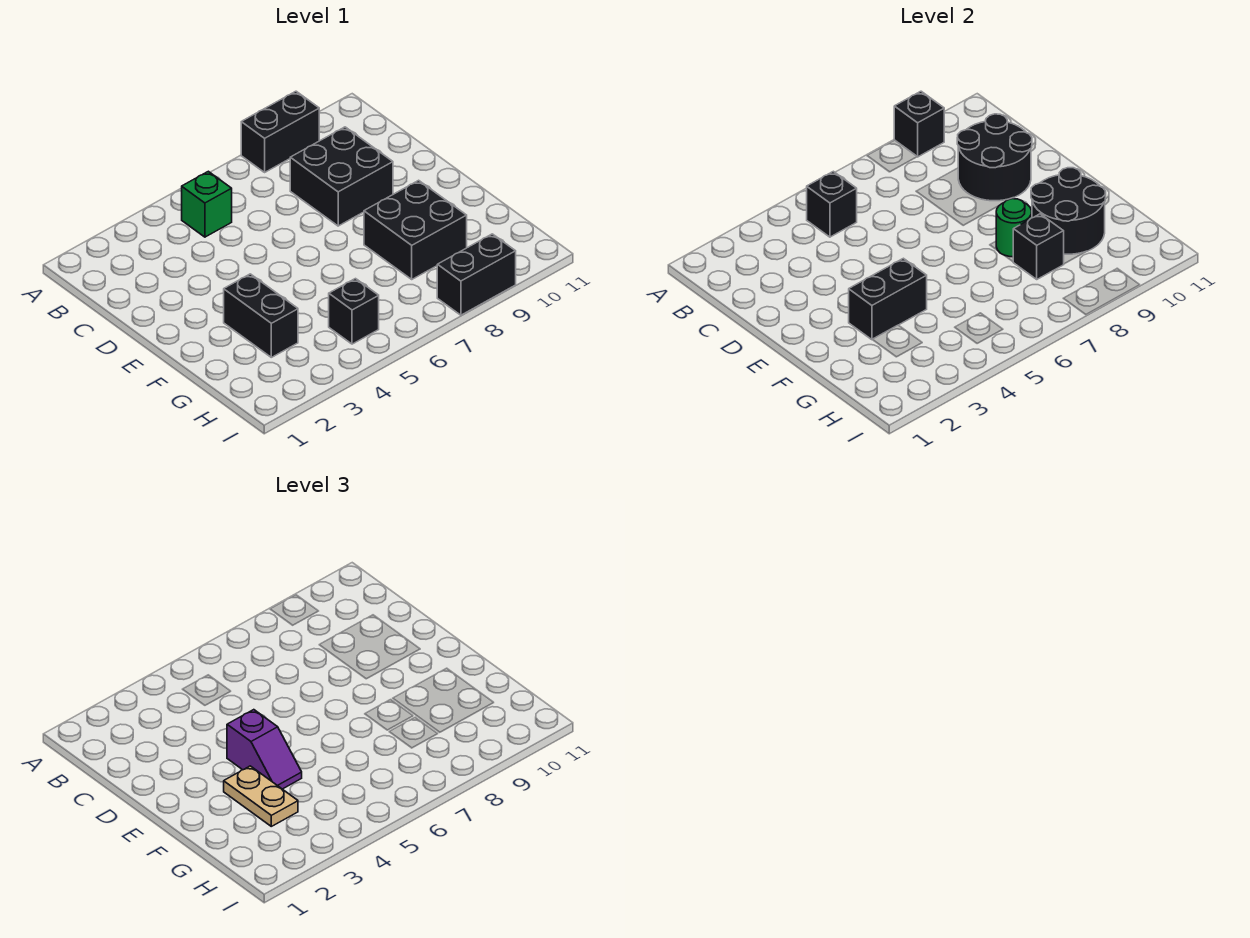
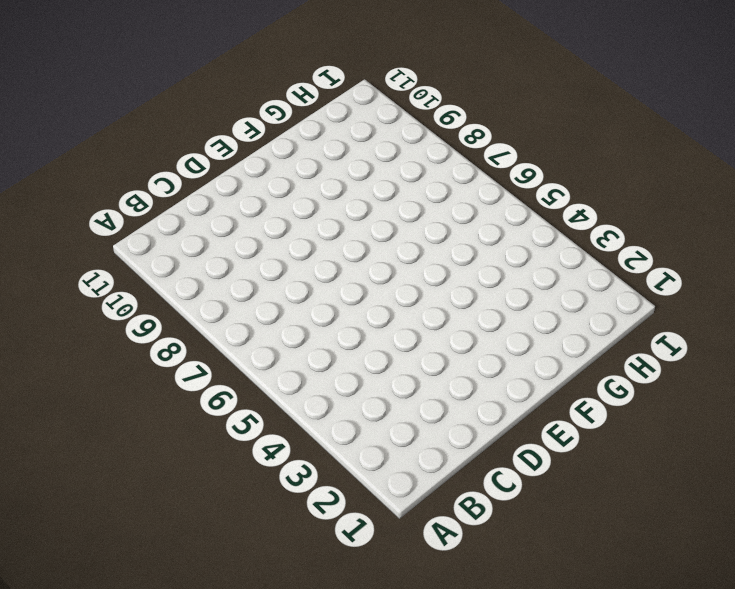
none -> black brick A8:A9 level 1
none -> green brick B5 level 1
none -> black brick C8:D9 level 1

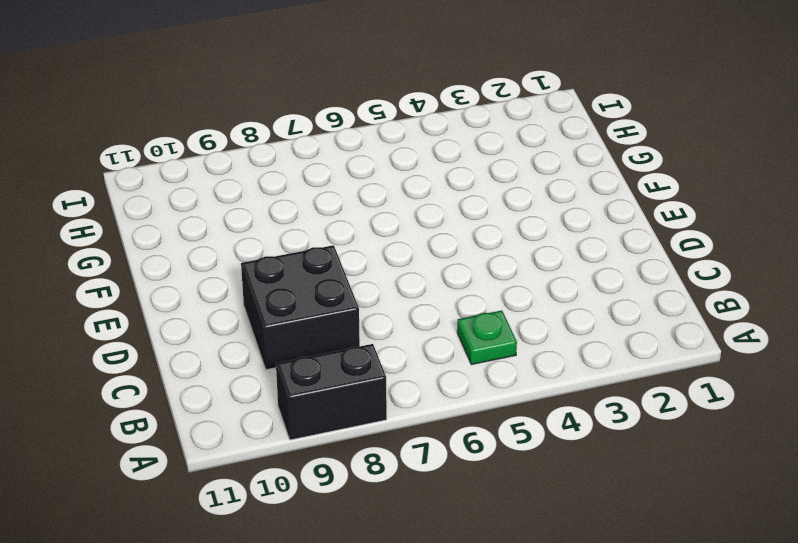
green plate B5 level 1 -> green brick B5 level 1
none -> black brick F3:G3 level 1
none -> black brick F8:G9 level 1
none -> black brick H5 level 1

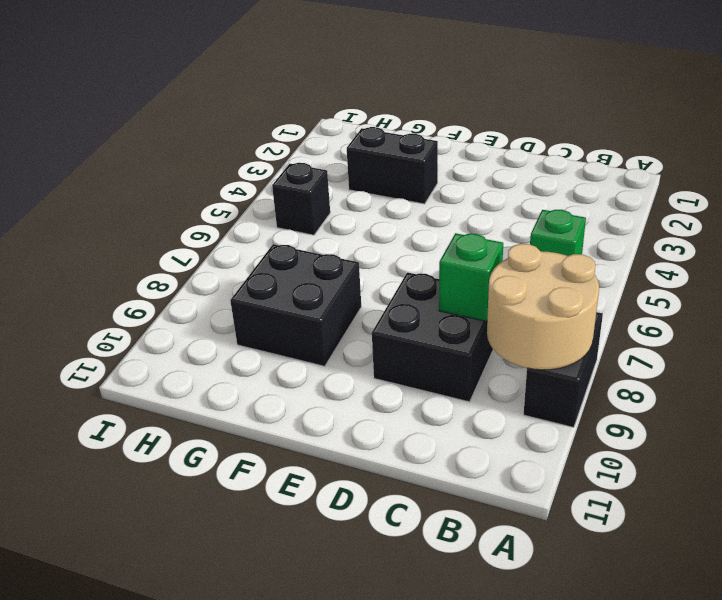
tan round brick A8:B9 level 2 -> black brick A9 level 2
green brick C8 level 2 -> none
none -> black brick I8:I9 level 1
none -> black brick B5 level 2
none -> black round brick C9:D10 level 2

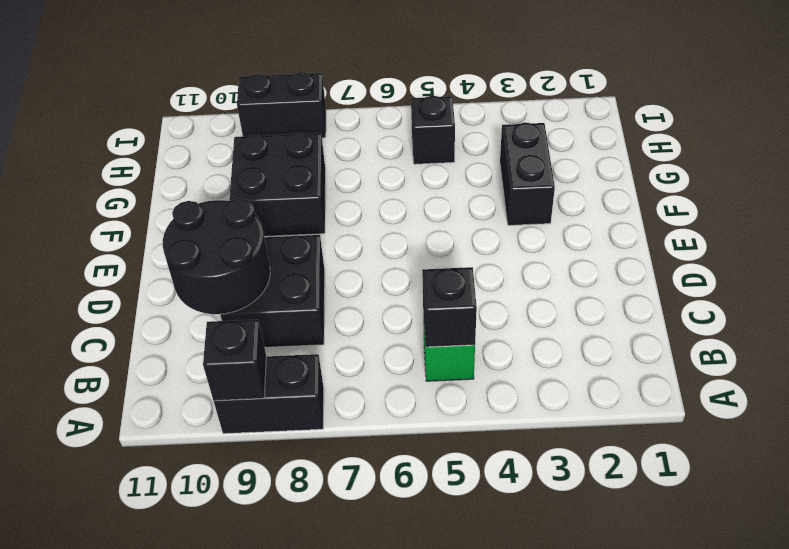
none -> black brick F3:F4 level 2
none -> green round brick F8 level 2
none -> black round brick F9:G10 level 2

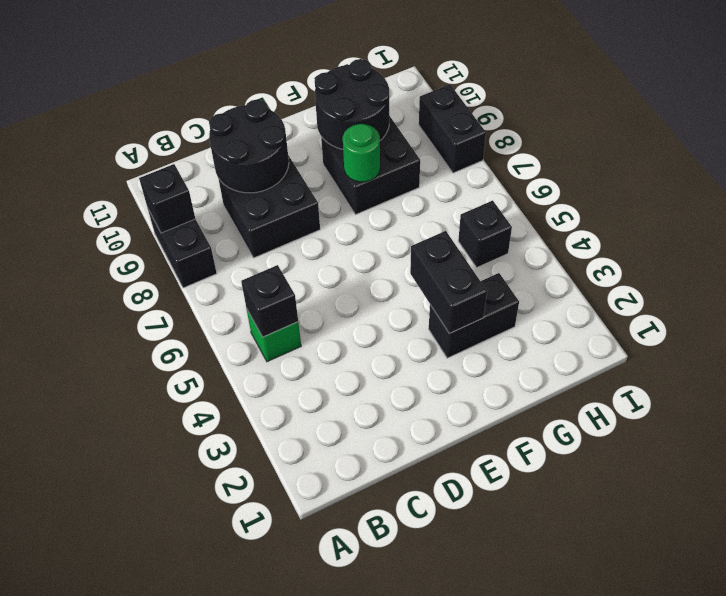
none -> black brick G8 level 2
none -> purple slope E4:F4 level 3 top E
none -> tan plate F3:G3 level 3

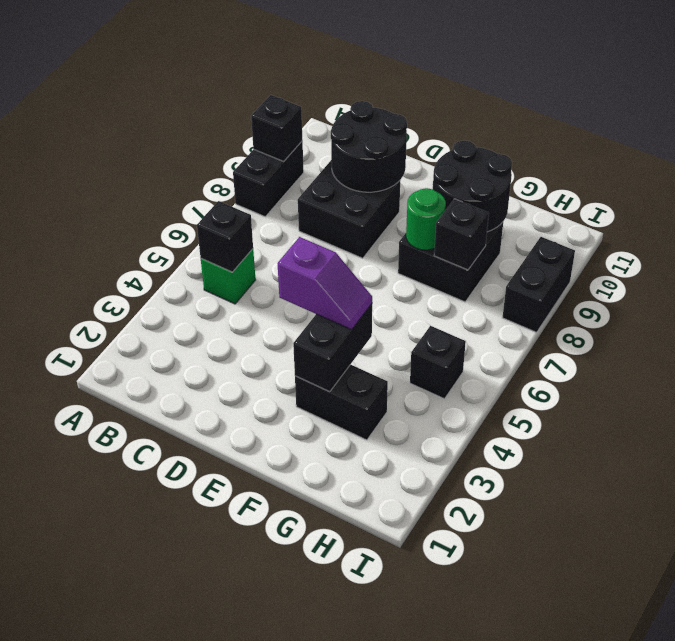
none -> tan plate F3:G3 level 3

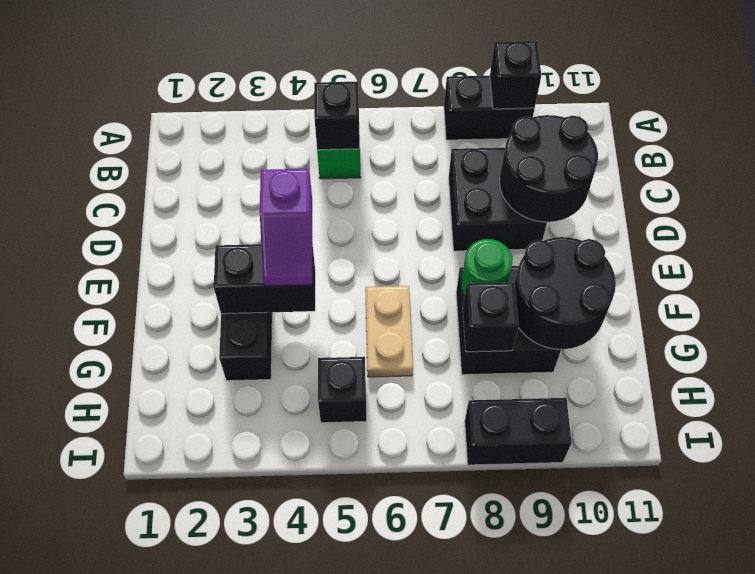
tan plate F6:G6 level 1 -> tan plate F3:G3 level 3

